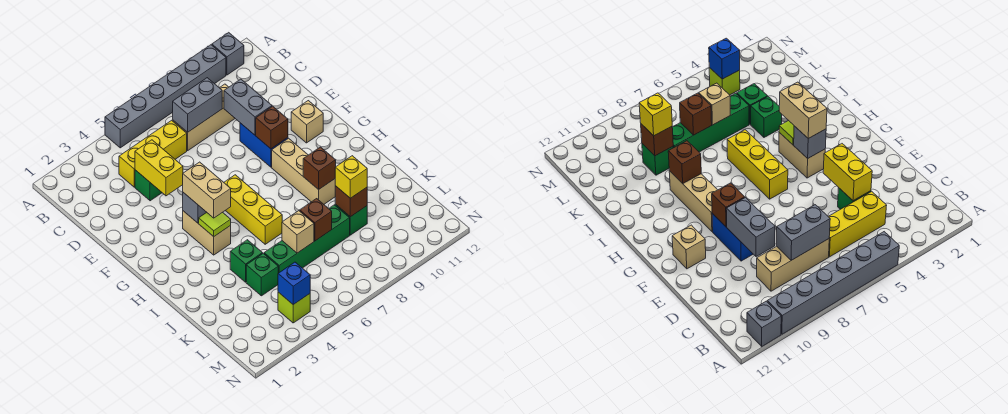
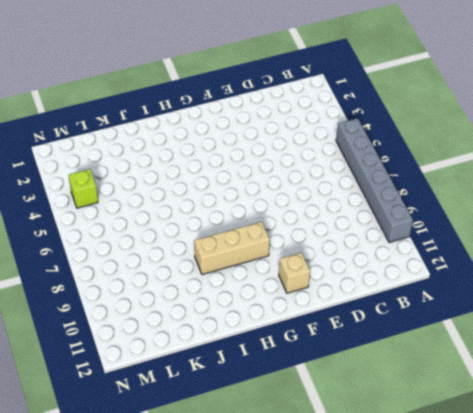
none -> grey brick A11 level 1
none -> yellow brick C4:C6 level 1
none -> tan brick C7:C9 level 1

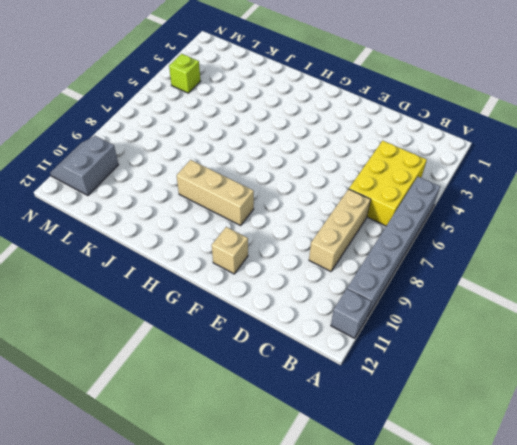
yellow brick B4:C6 level 1 -> yellow brick C4:C6 level 1
grey slope M10:N11 level 1 top M -> none
none -> green brick D4 level 1
none -> blue brick E9:F9 level 1
none -> tan brick G4:H4 level 1

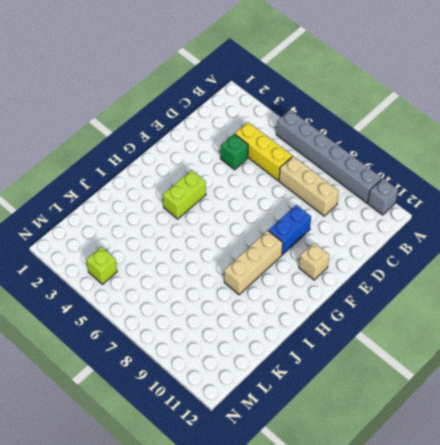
lime brick G4:H4 level 1 -> tan brick G4:H4 level 1
none -> yellow brick G6:I6 level 1
none -> green brick J4 level 1
none -> green brick K4 level 1

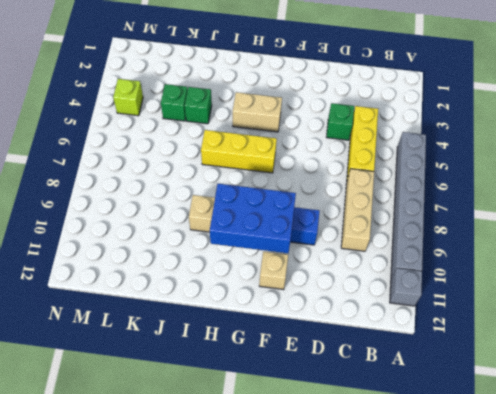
blue brick F9:H10 level 2 -> brown brick F9 level 2
none -> green brick K5:K8 level 1
none -> green brick K9 level 1
none -> grey brick C7:C8 level 2

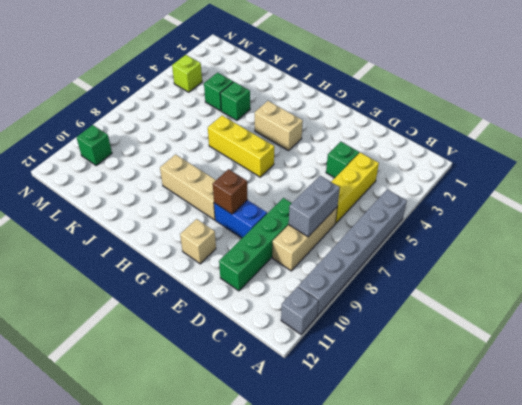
green brick D8:D11 level 1 -> green brick K5:K8 level 1
green brick M10 level 1 -> green brick K9 level 1
none -> yellow brick D4:E4 level 2
none -> grey brick D9:E9 level 2
none -> grey brick G4 level 2

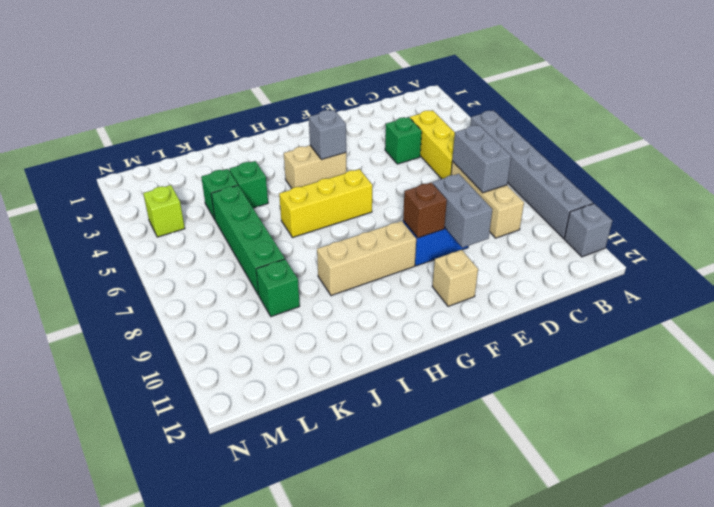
grey brick E9:E10 level 2 -> grey brick D9:E9 level 2
none -> yellow brick D4:E4 level 2
none -> lime tile H4 level 2
none -> brown brick I9 level 2

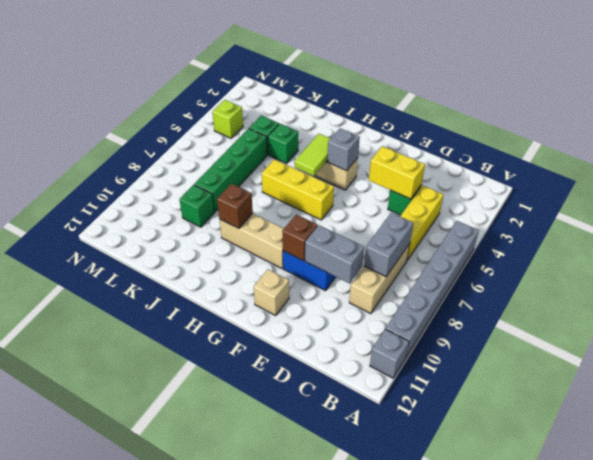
lime tile H4:H5 level 2 -> lime tile H4 level 2
none -> tan brick K6 level 2
none -> brown brick K7 level 2
none -> brown brick K9 level 2

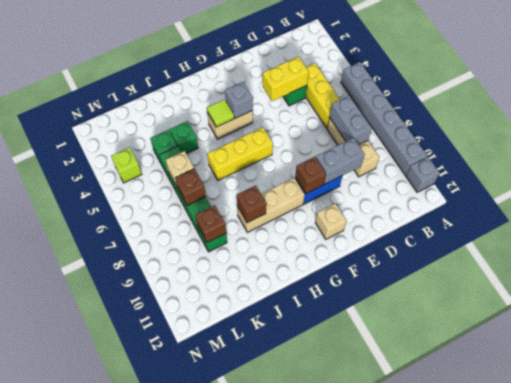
none -> blue brick M4 level 2
none -> tan brick G4:H4 level 3
none -> yellow brick K9 level 3

